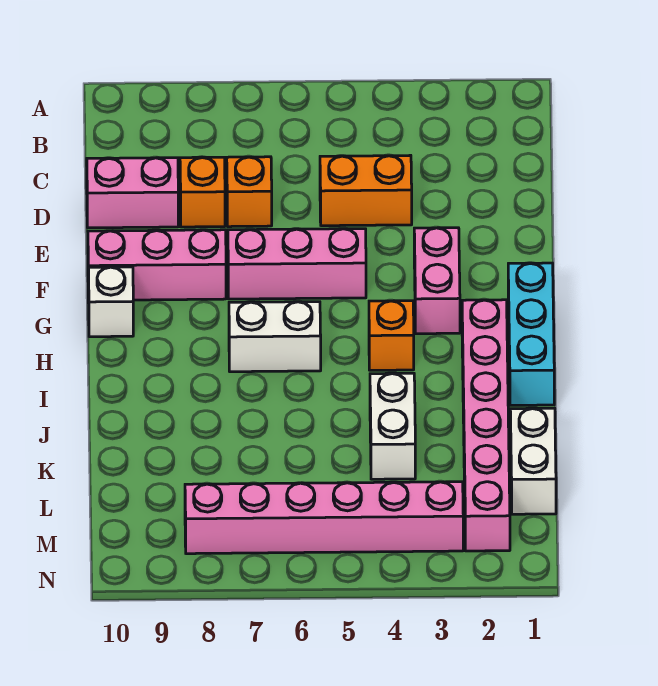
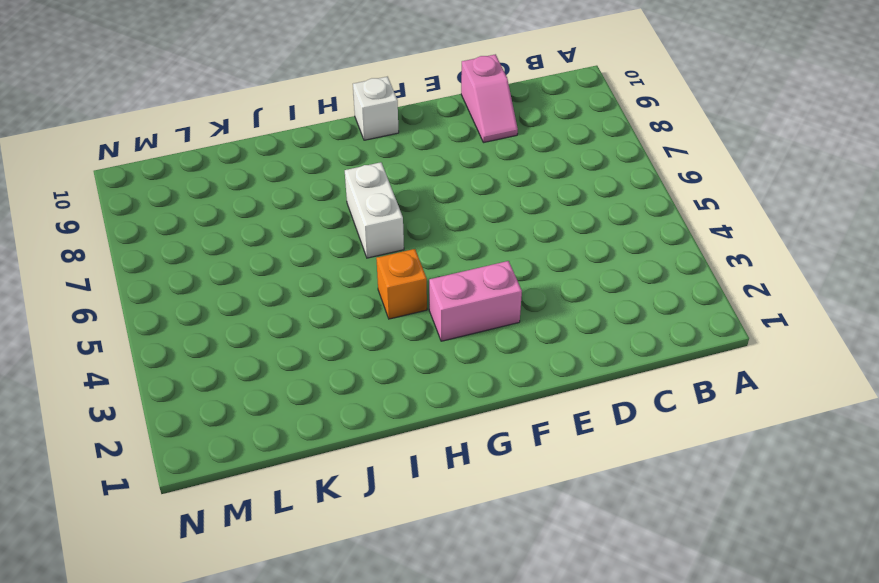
pink slope D9:D10 level 1 top 10 -> pink brick D9:D10 level 1
none -> orange brick D4:D5 level 1
none -> orange brick D7 level 1
none -> orange brick D8 level 1

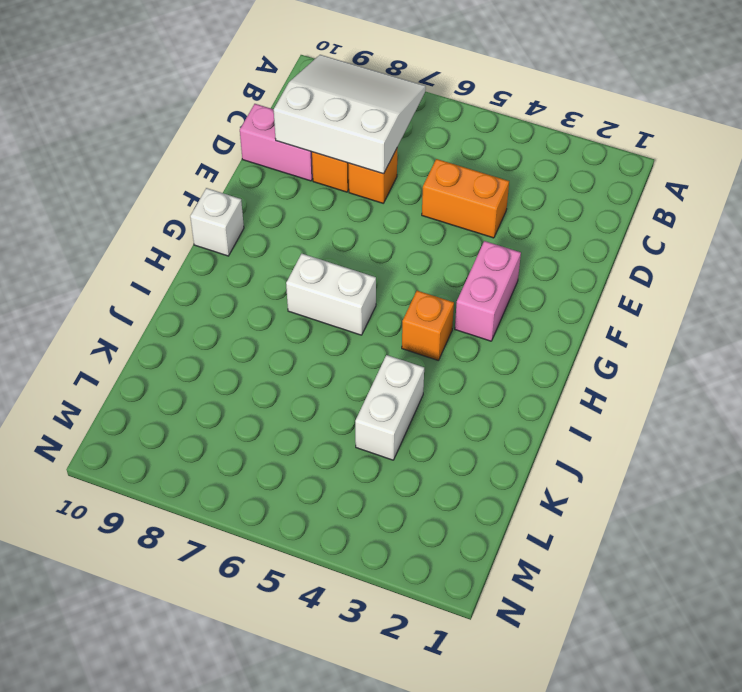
white slope B7:D9 level 2 top D -> none
none -> pink brick F5:F7 level 1
none -> pink brick F8:F10 level 1
none -> cyan brick G1:I1 level 1

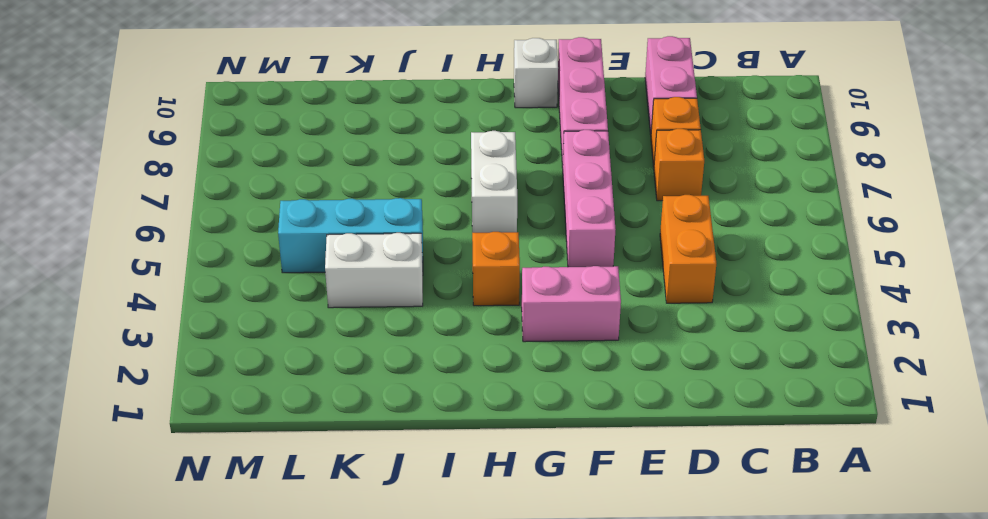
cyan brick J5:L5 level 1 -> cyan brick G1:I1 level 1
none -> pink brick H2:M2 level 1
none -> white brick K1:L1 level 1
none -> pink brick M3:M8 level 1

